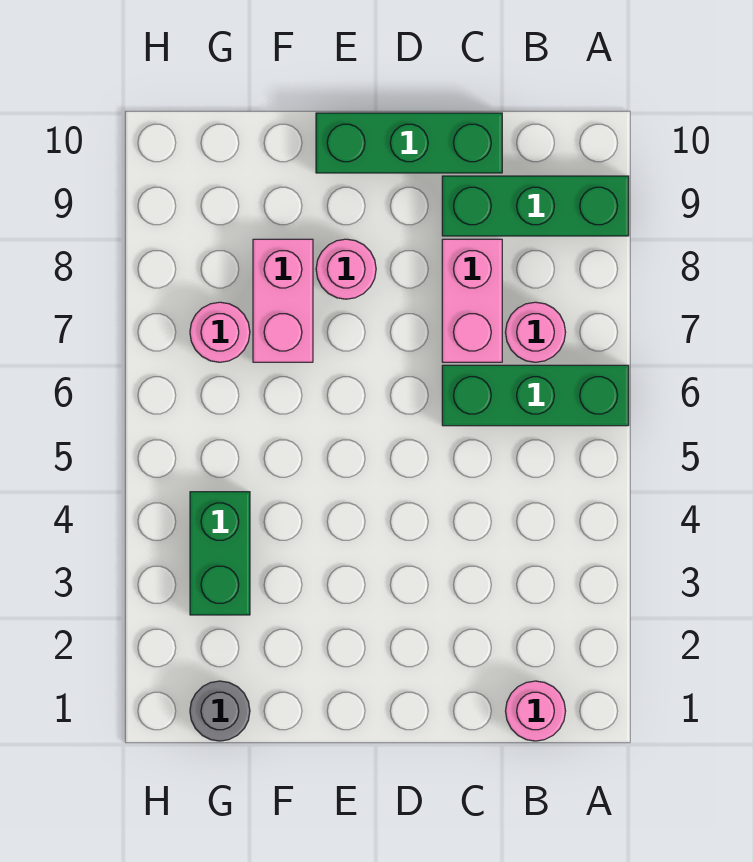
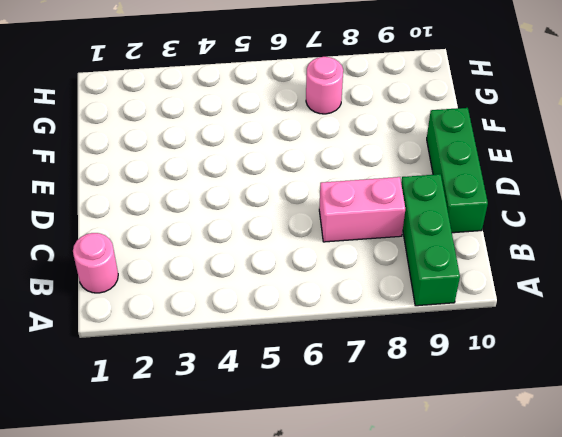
none -> green brick A6:C6 level 1
none -> pink round brick B7 level 1

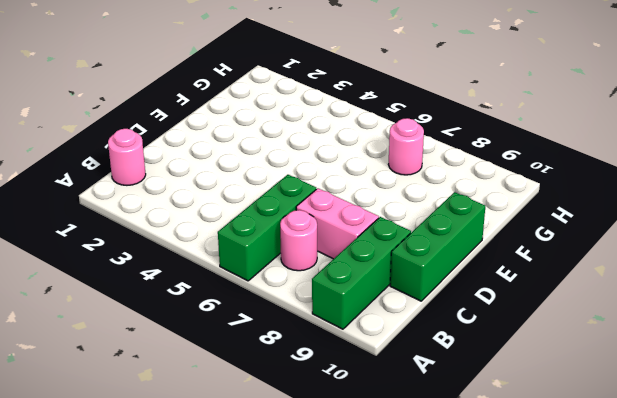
none -> pink round brick E8 level 1
none -> pink brick F7:F8 level 1

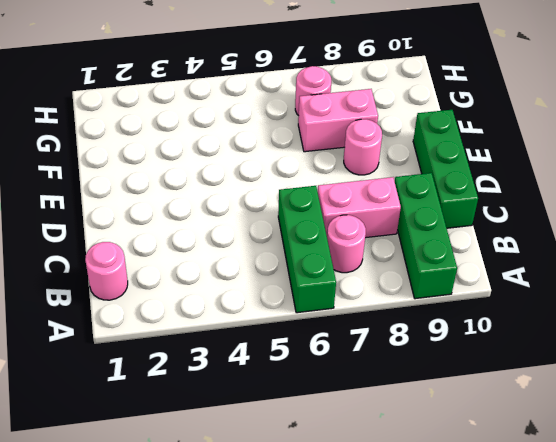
none -> grey round brick G1 level 1
none -> green brick G3:G4 level 1

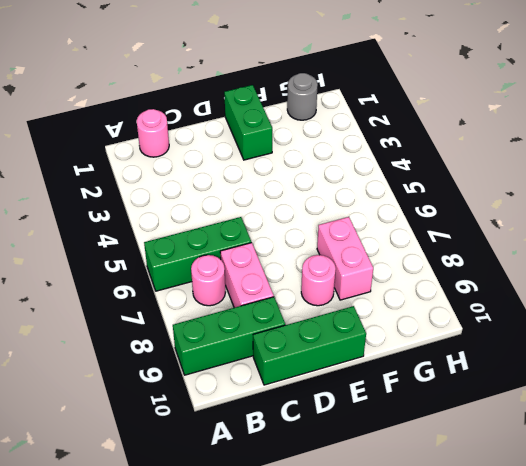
green brick E1:E2 level 1 -> green brick G3:G4 level 1
none -> pink round brick G7 level 1

